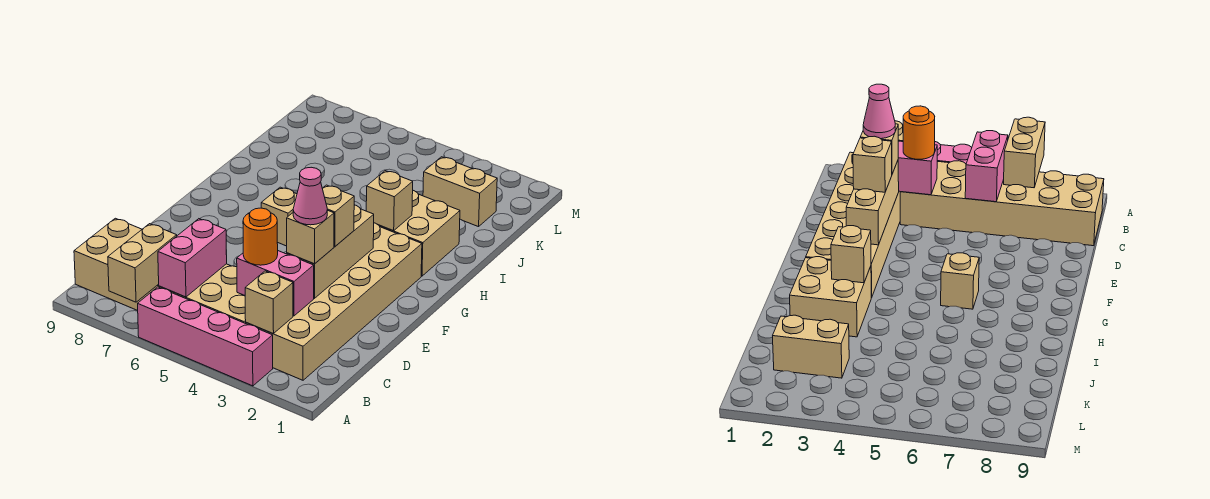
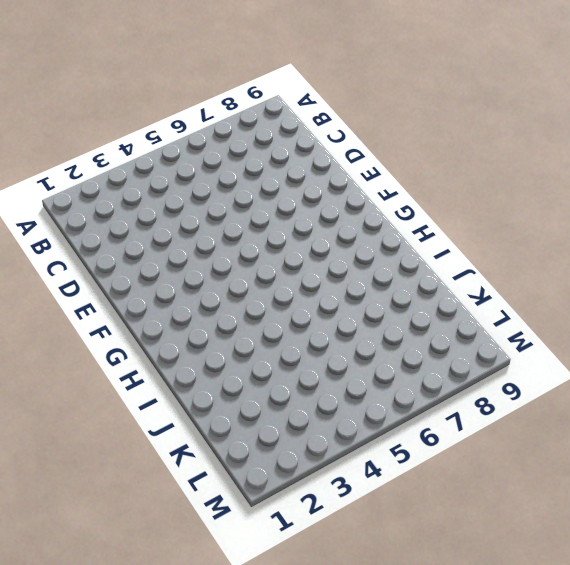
none -> pink brick A3:A6 level 1
none -> tan brick B2:G3 level 1
none -> tan brick B4:C9 level 1

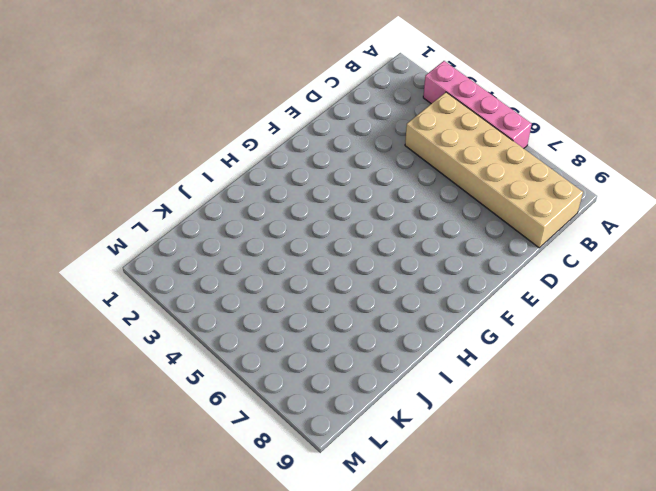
none -> tan brick B2:G3 level 1
none -> tan brick G6 level 1
none -> tan brick H2:I3 level 1

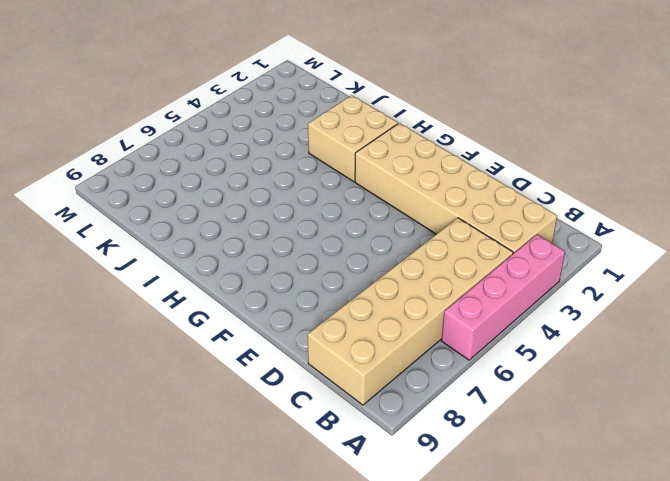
none -> tan brick G6 level 1
none -> tan brick K2:K3 level 1
none -> tan brick A7:B7 level 2

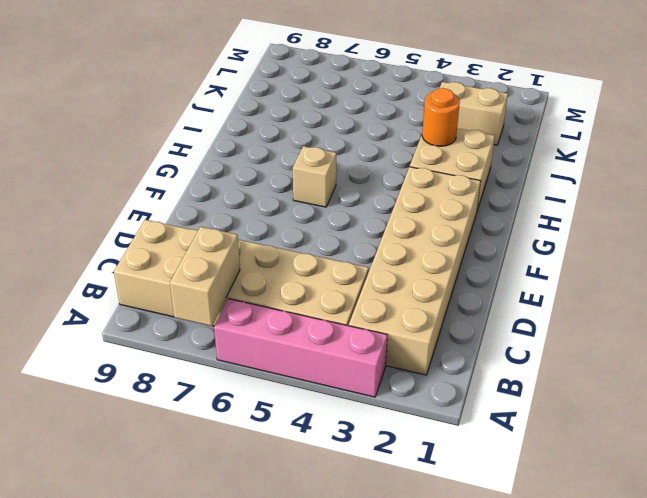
orange round brick I3 level 2 -> orange round brick C4 level 3
none -> tan brick B3 level 2
none -> pink brick B6:C6 level 2
none -> pink brick C3:C4 level 2

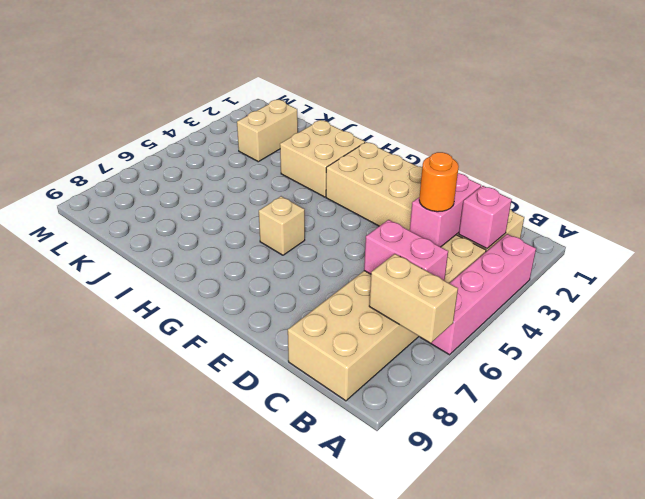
pink brick B3 level 2 -> tan brick B3 level 2
none -> tan brick D3:F3 level 2
none -> tan brick H3 level 2
none -> tan brick D3 level 3

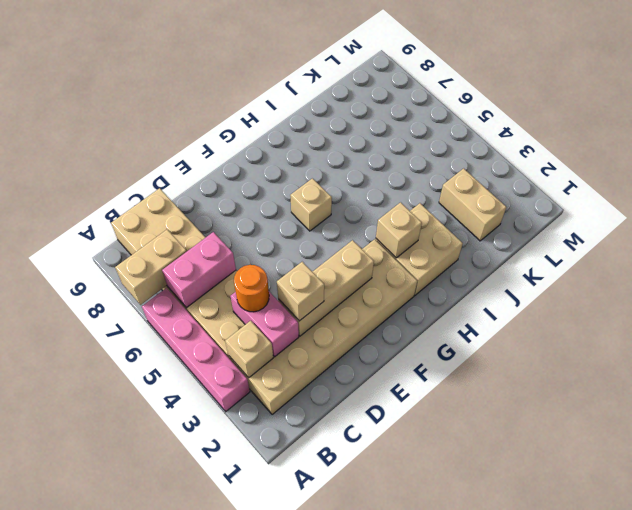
none -> tan brick E3 level 3
none -> pink cone D3 level 4

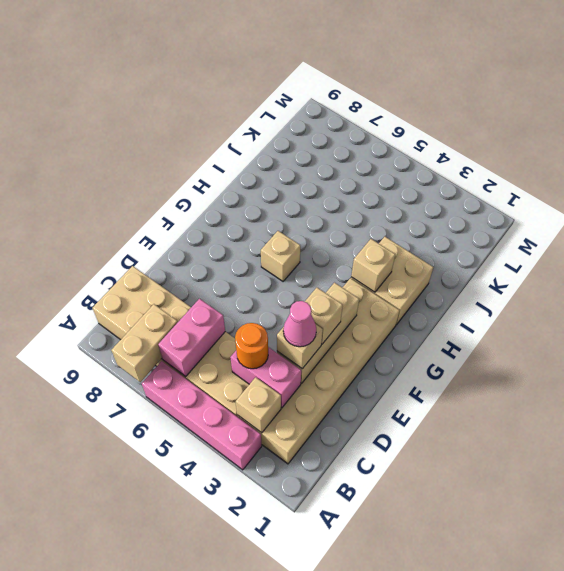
none -> tan brick K2:K3 level 1

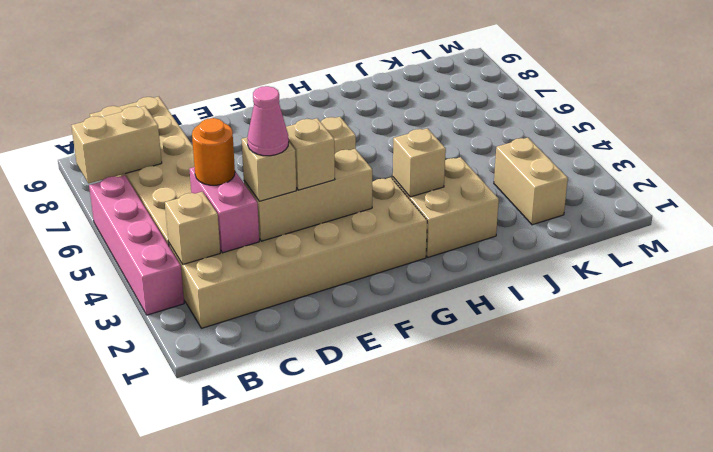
none -> pink brick B6:C6 level 2

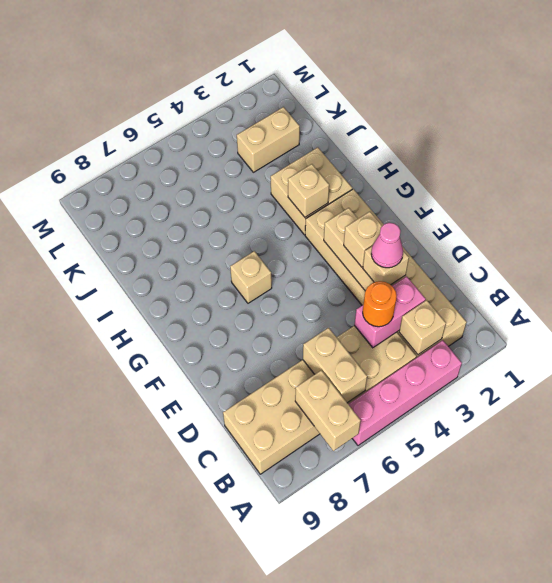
tan brick B6:C6 level 2 -> pink brick B6:C6 level 2

